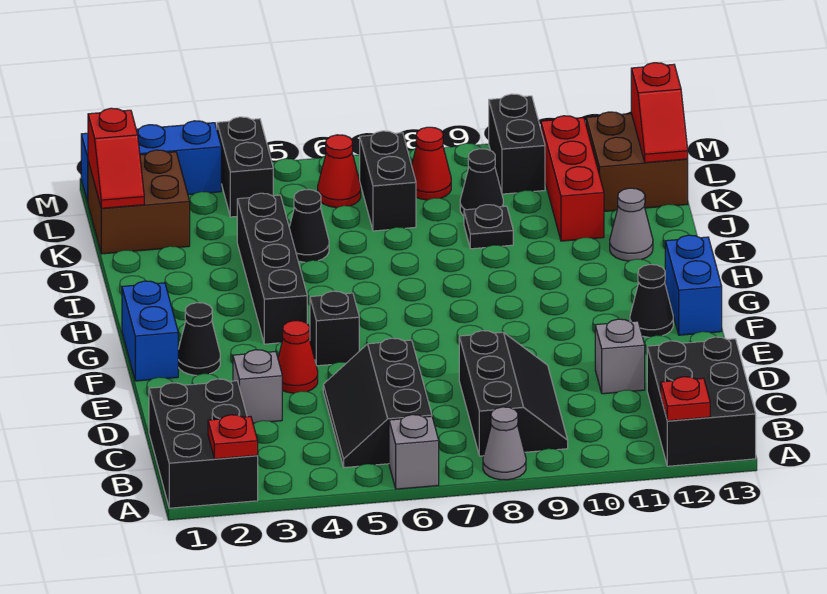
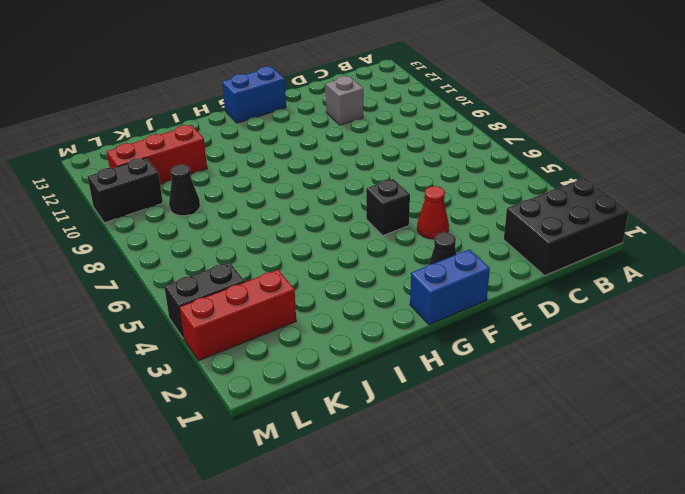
red brick K3:M3 level 1 -> blue brick M1:M3 level 1
none -> grey brick A6 level 1
none -> grey cone A8 level 1
none -> black brick A12:C13 level 1
none -> black slope B5:D6 level 1 top 6

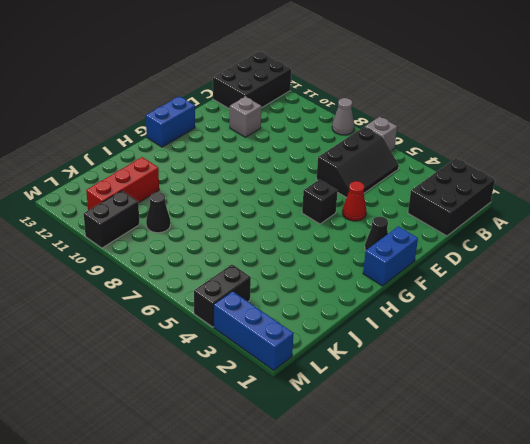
none -> black slope B8:D9 level 1 top 8
none -> grey brick D3 level 1
none -> black cone F12 level 1
none -> black brick G4:J4 level 1

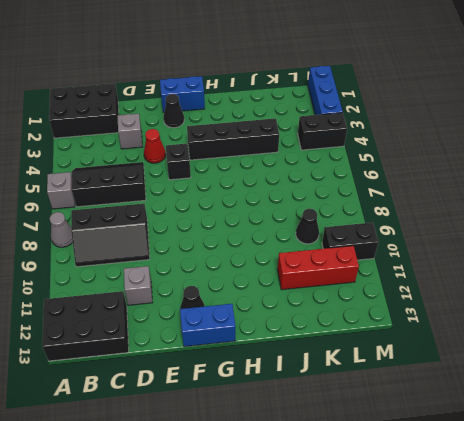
none -> grey cone I12 level 1
none -> black cone J5 level 1
none -> black plate J9 level 1
none -> brown brick K1:L2 level 1

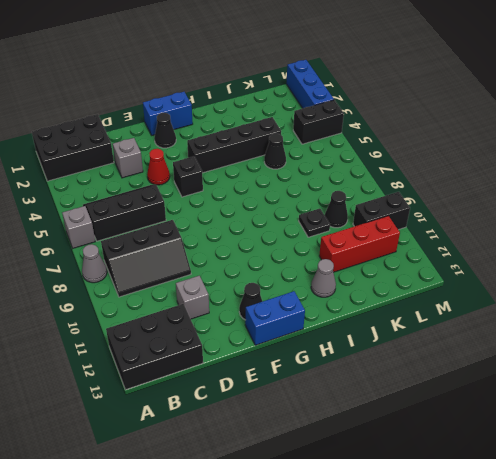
none -> brown brick K1:L2 level 1
none -> black brick K7:L7 level 1
none -> brown brick K12:L13 level 1
none -> red cone L6 level 1

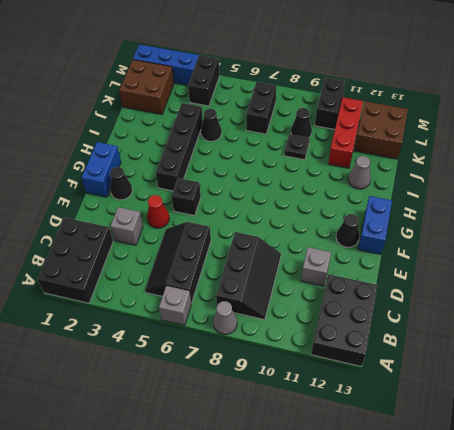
none -> red cone L6 level 1
none -> red cone L8 level 1
none -> red plate A2 level 2
none -> red plate A12 level 2

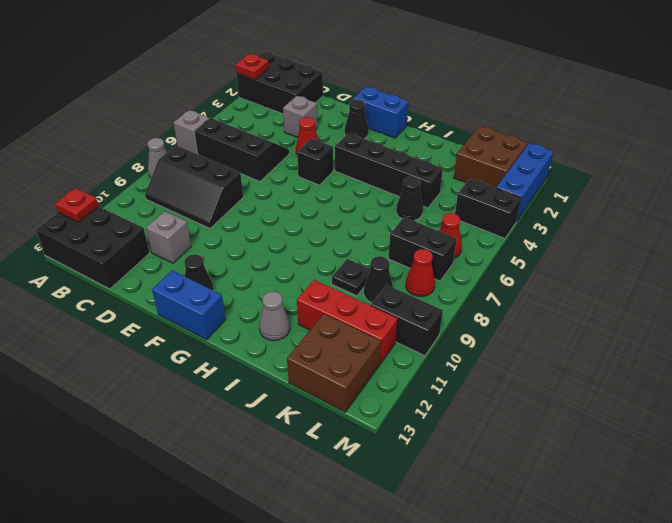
none -> red slope K1:L1 level 2 top L
none -> red slope K13:L13 level 2 top L

